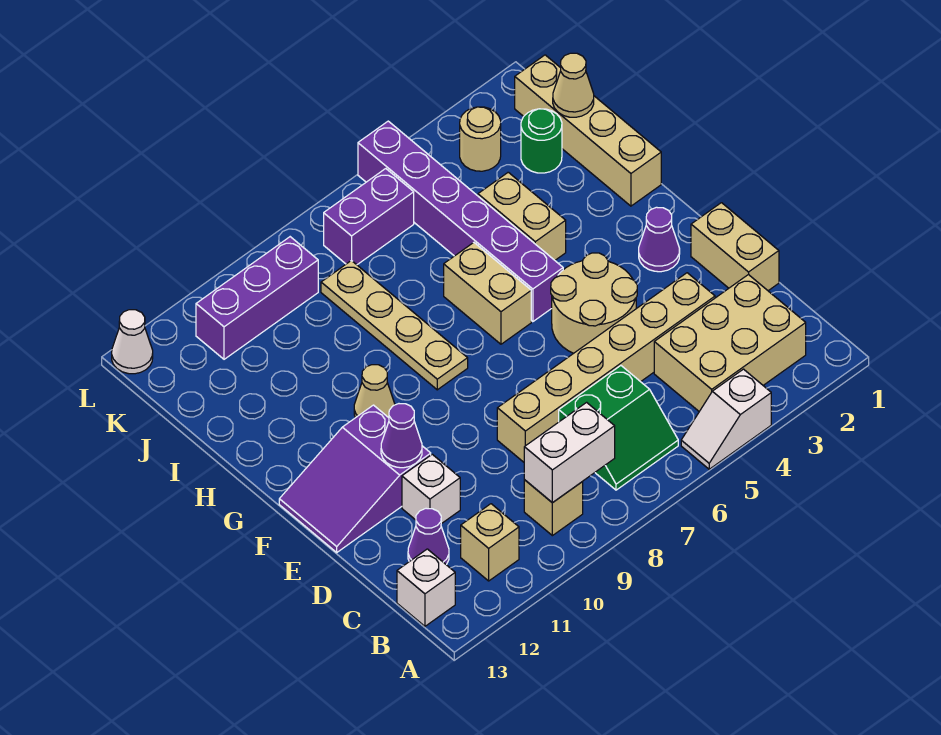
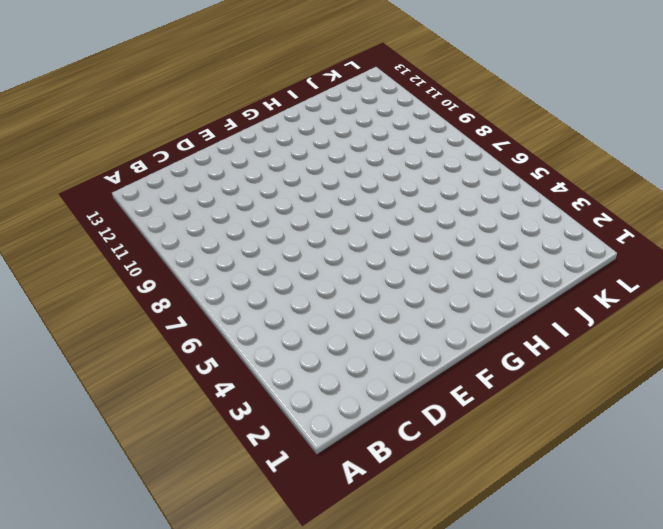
none -> white slope A4:A5 level 1 top 4
none -> tan brick B2:C4 level 1
none -> green slope B6:C7 level 1 top C

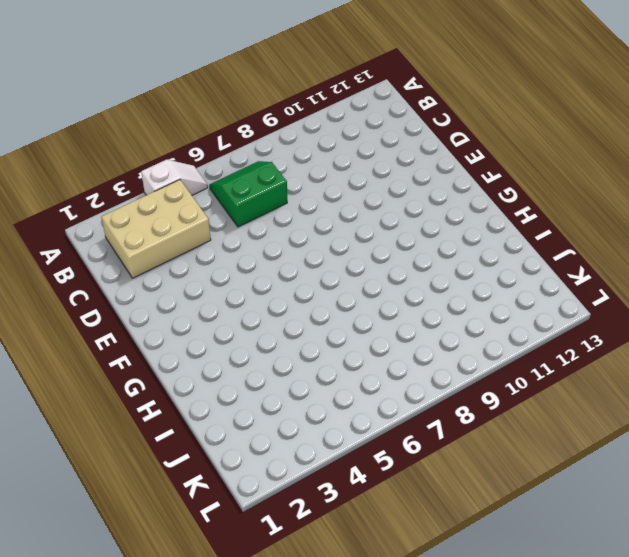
none -> tan brick B9 level 1
none -> tan brick B11 level 1
none -> white brick B13 level 1

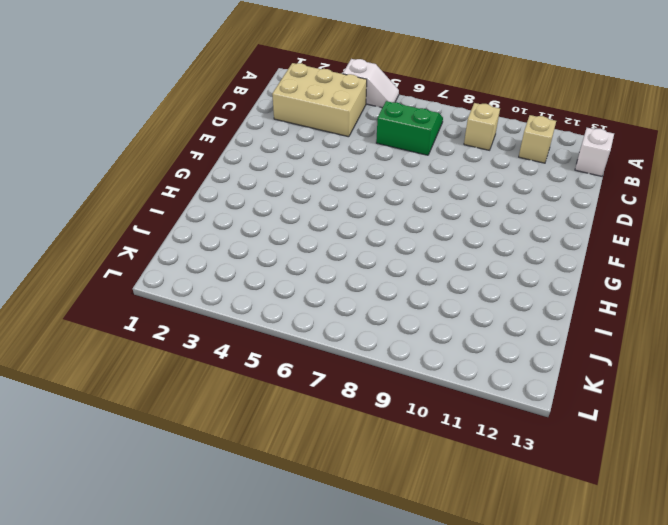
none -> purple cone C12 level 1
none -> tan brick D1:E1 level 1
none -> tan brick D3:D8 level 1

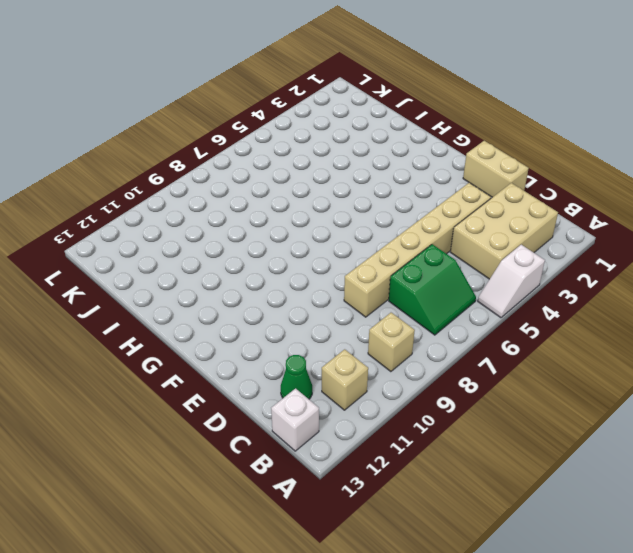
green cone C12 level 1 -> purple cone C12 level 1
none -> white brick D11 level 1
none -> tan round brick E4:F5 level 1
none -> purple slope E11:F13 level 1 top 11

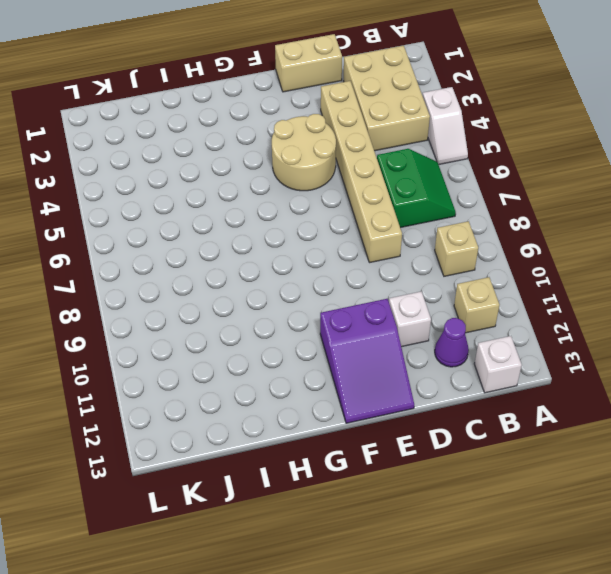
none -> purple cone F2 level 1
none -> purple brick G5:L5 level 1
none -> tan brick G6:H6 level 1

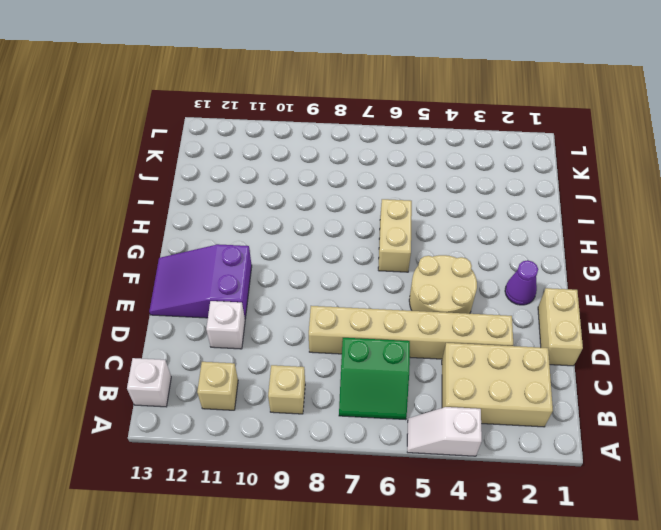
none -> purple cone C12 level 1
none -> purple brick G5:L5 level 1
none -> tan plate G8:J8 level 1

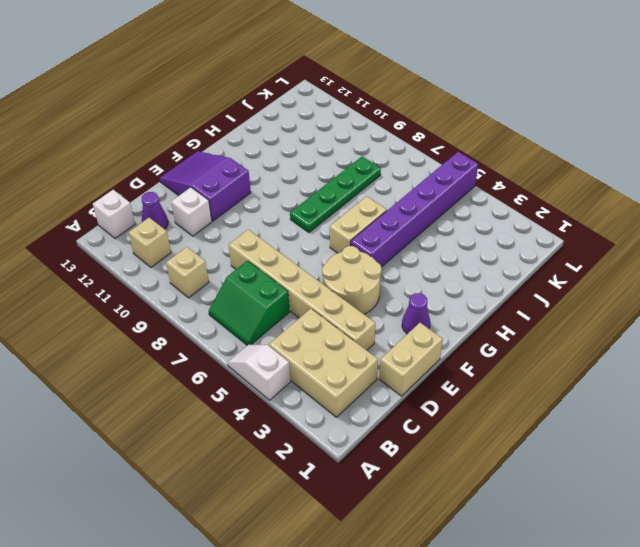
green plate G8:J8 level 1 -> tan plate G8:J8 level 1
none -> tan cone G10 level 1
none -> tan brick H1:K1 level 1
none -> tan brick H4:I4 level 1

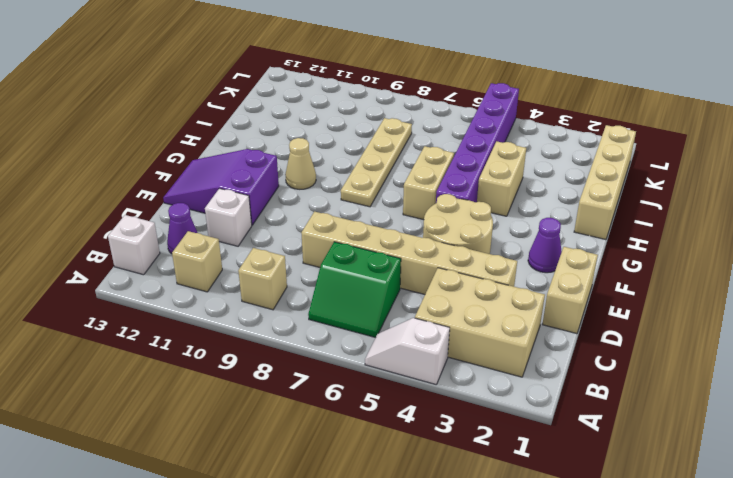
none -> green round brick J2 level 1
none -> tan round brick K3 level 1
none -> purple brick K6:K7 level 1

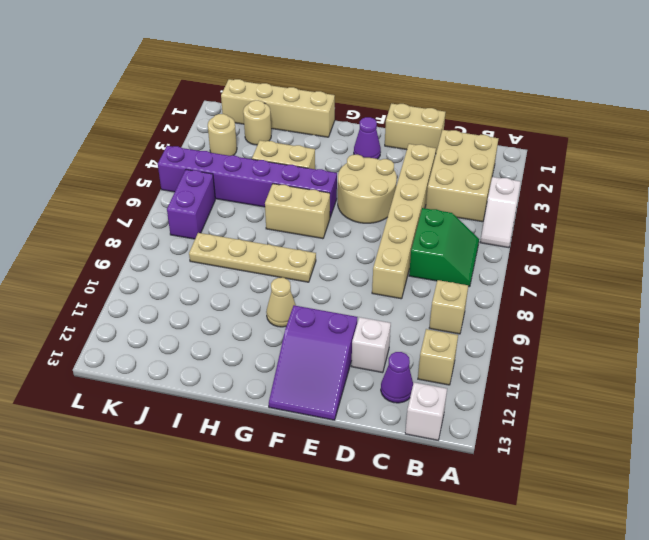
tan round brick J2 level 1 -> green round brick J2 level 1
none -> purple brick K9:K11 level 1
none -> white cone L13 level 1
none -> white brick B8:B9 level 2

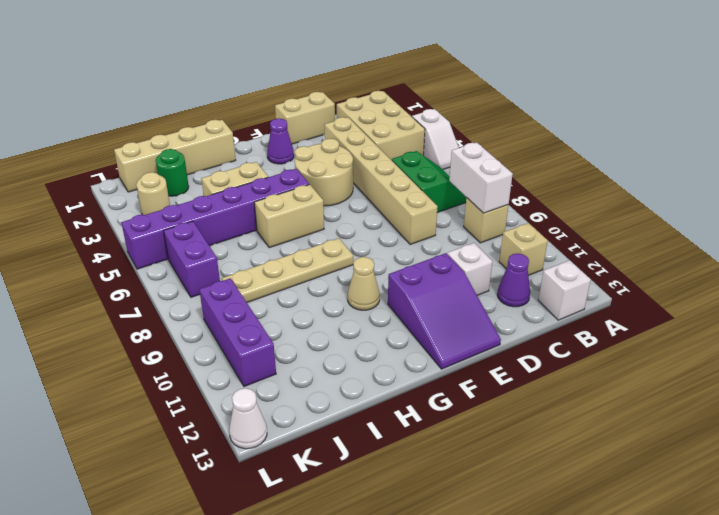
none -> purple cone E11 level 2
none -> tan cone J1 level 2

